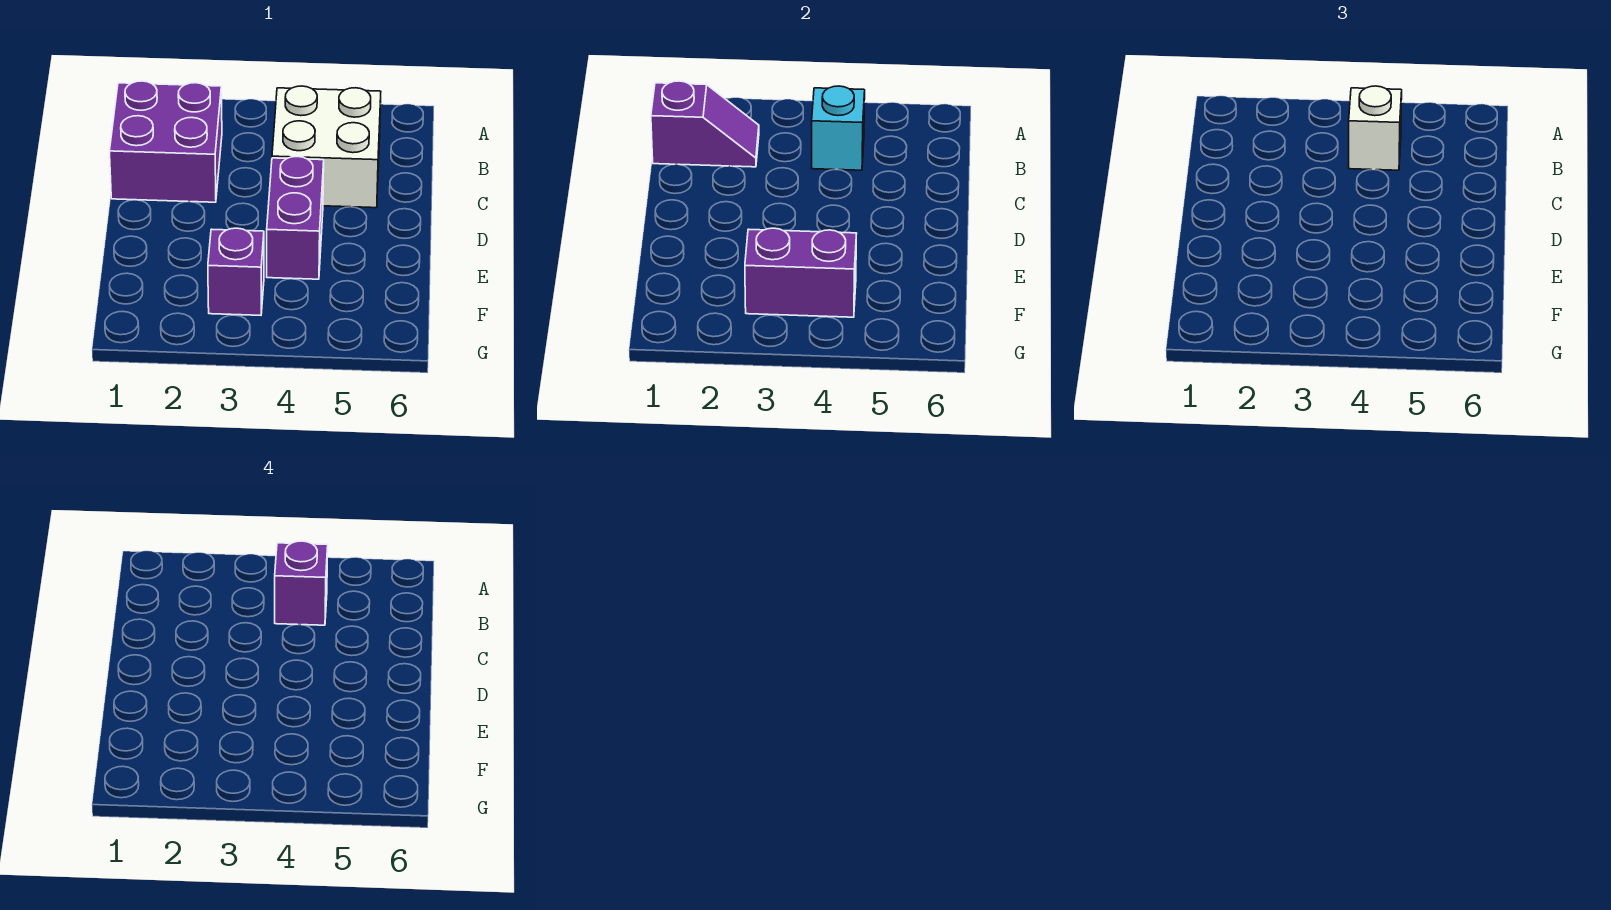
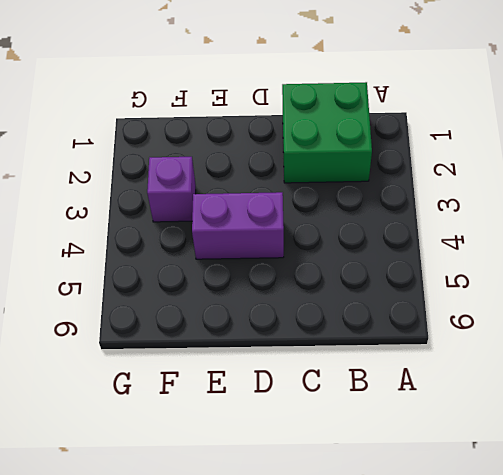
green brick B1:C2 level 1 -> purple brick B1:C2 level 1
none -> white brick B4:C5 level 1
none -> purple slope B1:B2 level 2 top 1

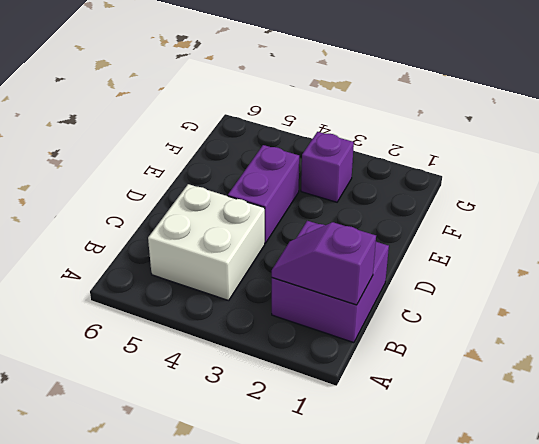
none -> cyan brick B4 level 2
none -> purple brick F3:F4 level 2

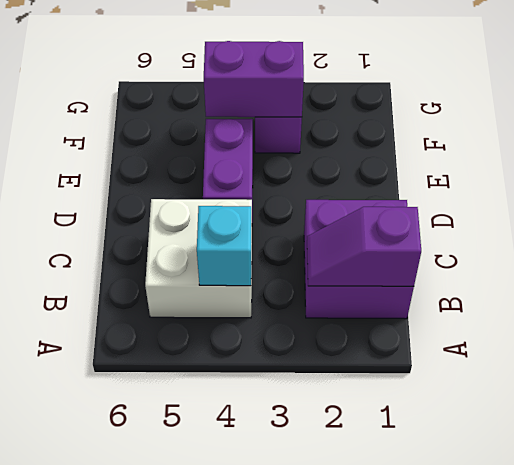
none -> white brick B4 level 3
none -> purple brick B4 level 4

